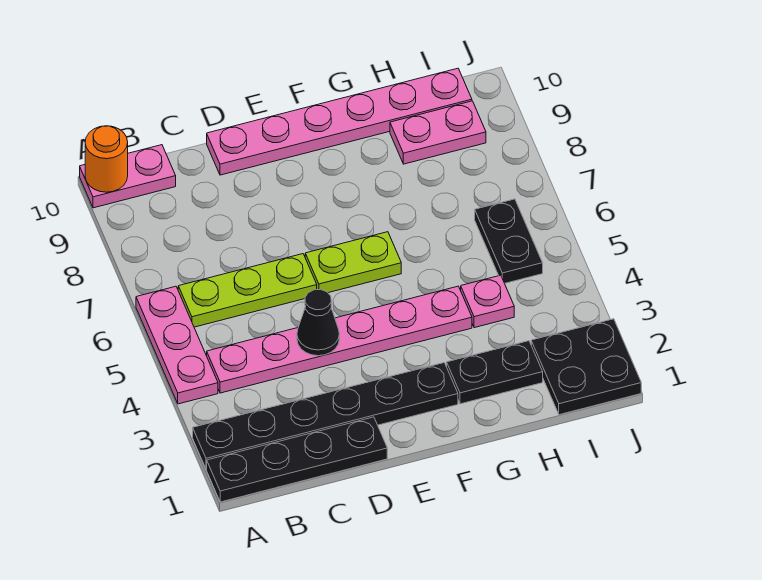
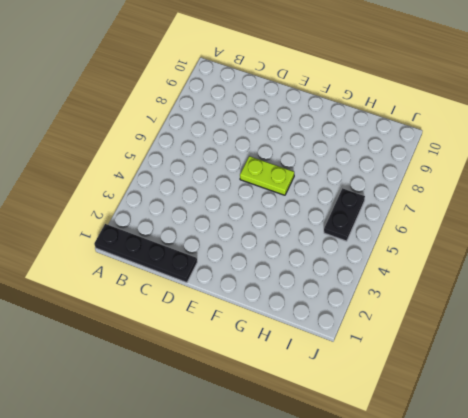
none -> black plate A2:F2 level 1
none -> pink plate A4:A6 level 1
none -> pink plate A10:B10 level 1

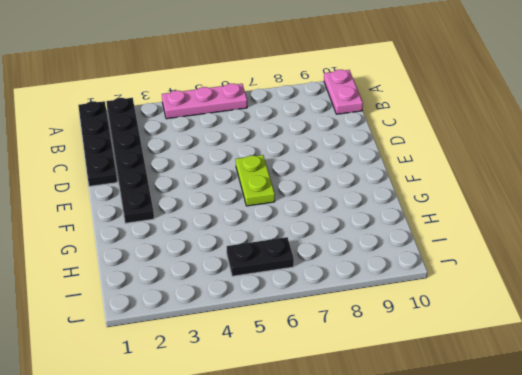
none -> pink plate B4:G4 level 1
none -> lime plate B6:D6 level 1
none -> pink plate D10:I10 level 1

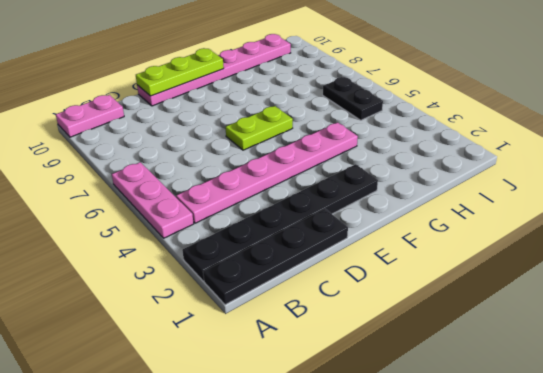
lime plate D10:F10 level 2 -> lime plate B6:D6 level 1
none -> black plate G2:H2 level 1
none -> pink plate H4 level 1
none -> pink plate H9:I9 level 1

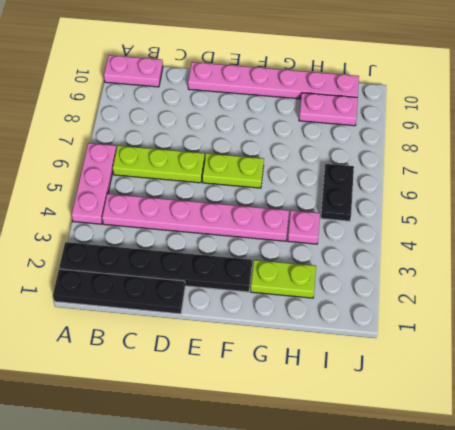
lime plate G2:H2 level 1 -> black plate G2:H2 level 1
none -> black plate I1:J2 level 1
none -> orange round brick A10 level 2
none -> black cone D4 level 2

